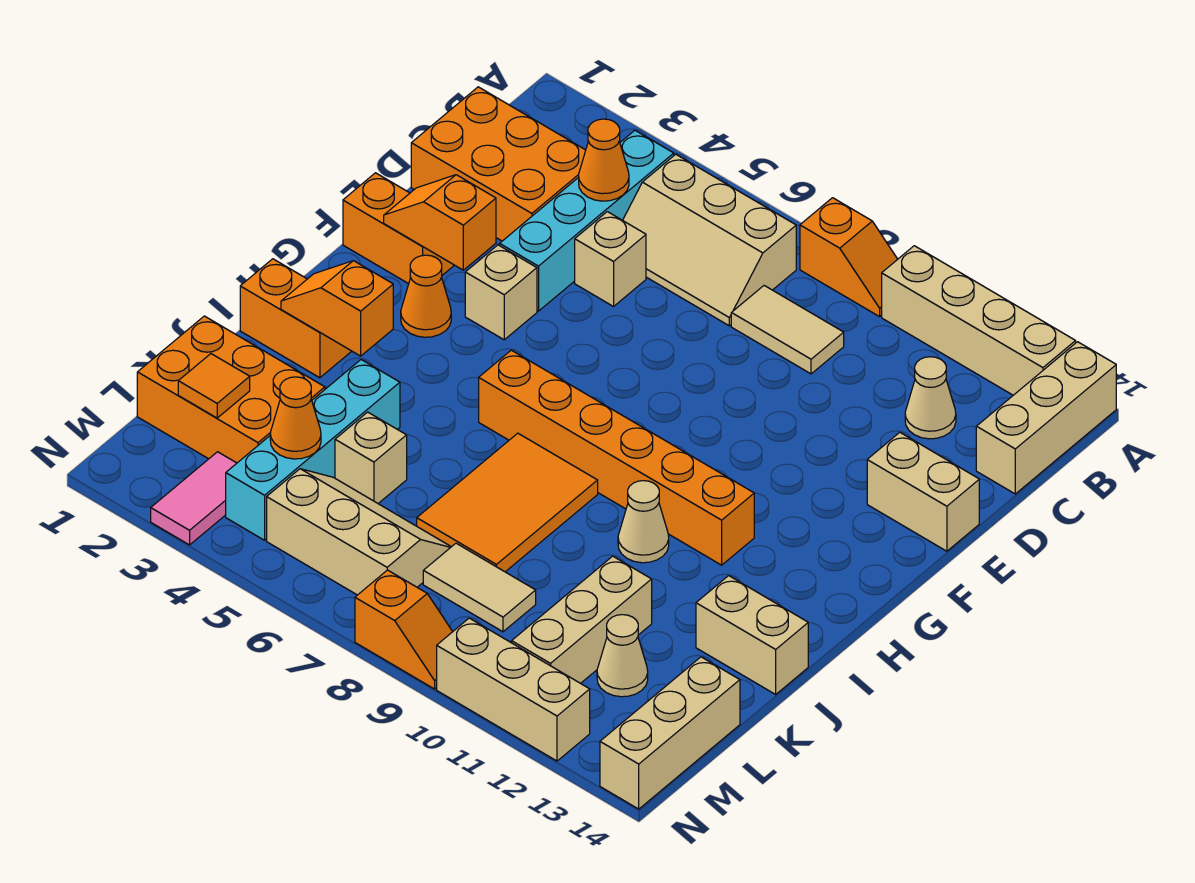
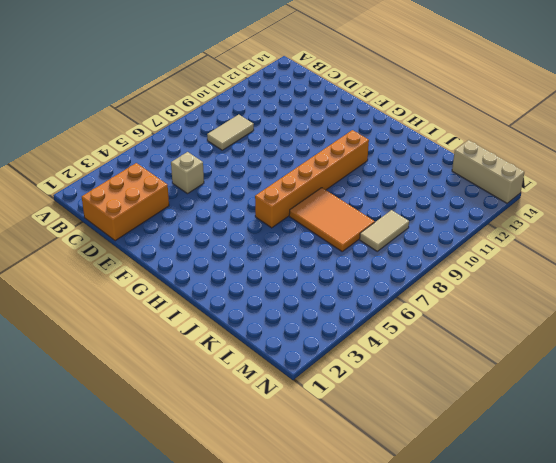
none -> orange slope A8:A9 level 1 top 8
none -> tan brick A10:A13 level 1
none -> tan brick A14:C14 level 1
none -> cyan brick B4:E4 level 1

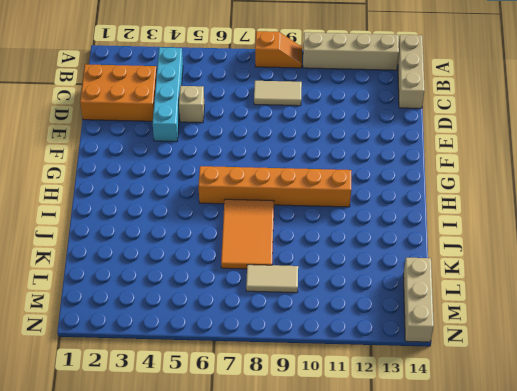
none -> tan slope B5:C7 level 1 top B
none -> tan cone C12 level 1
none -> tan brick E13:E14 level 1
none -> orange brick F1:F2 level 1

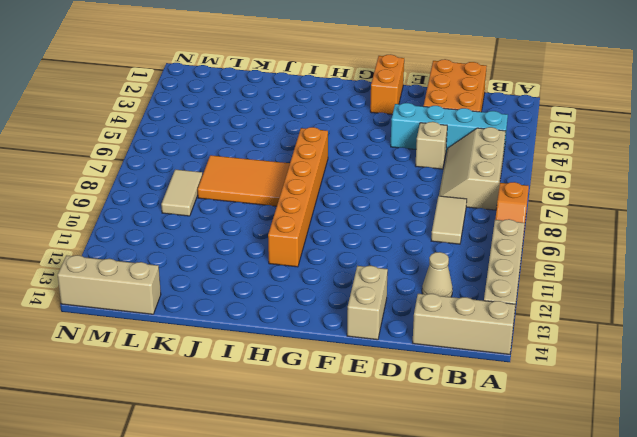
none -> tan brick F4 level 1
none -> orange cone G3 level 1
none -> orange brick I1:I2 level 1
none -> tan cone I10 level 1

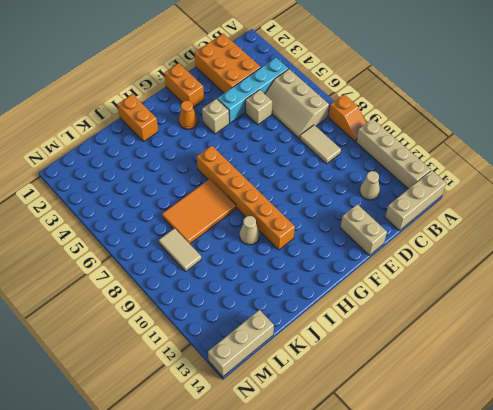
none -> cyan brick J4:M4 level 1
none -> tan brick J13:J14 level 1
none -> orange brick K1:L3 level 1
none -> tan brick K5 level 1

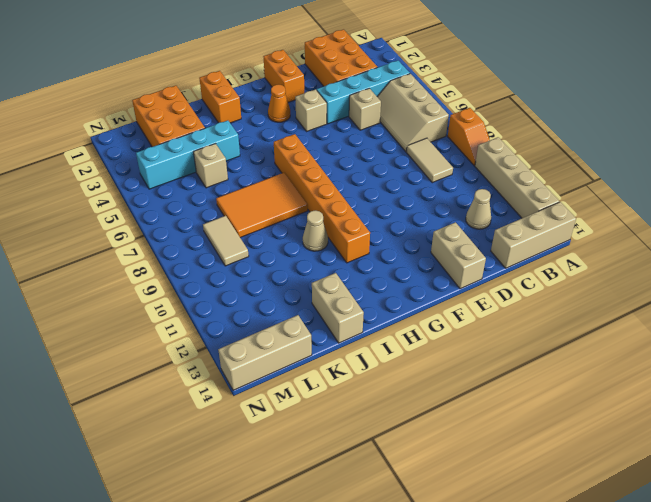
none -> tan brick K11:M11 level 1
none -> tan slope L5:M7 level 1 top M
none -> tan cone L12 level 1
none -> pink tile M3:N3 level 1

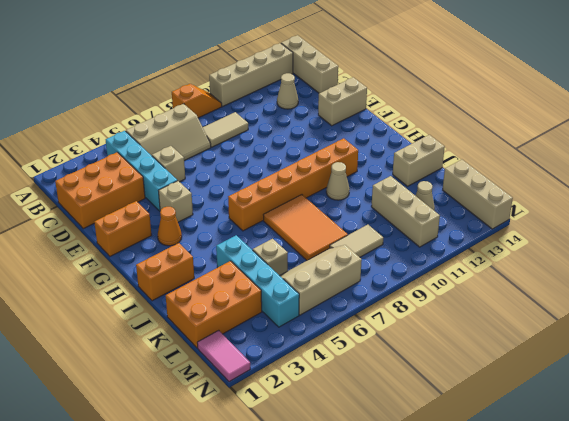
pink tile M1:N1 level 1 -> pink tile M3:N3 level 1
none -> orange slope N8:N9 level 1 top 8
none -> tan brick N10:N12 level 1
none -> orange cone C4 level 2
none -> orange slope F2:F3 level 2 top 3

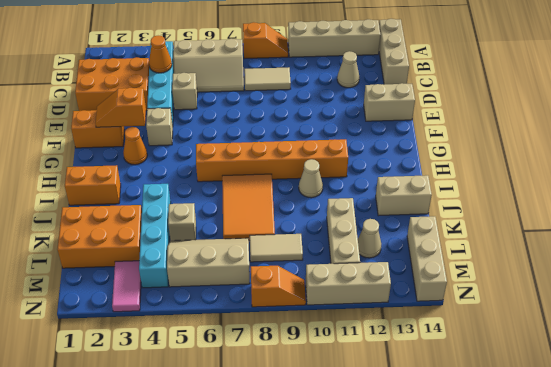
none -> orange slope I2:I3 level 2 top 3
none -> orange tile L2 level 2
none -> orange cone L4 level 2

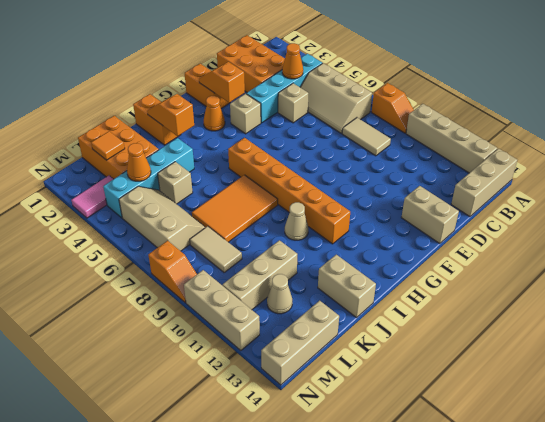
none -> tan cone C12 level 1

